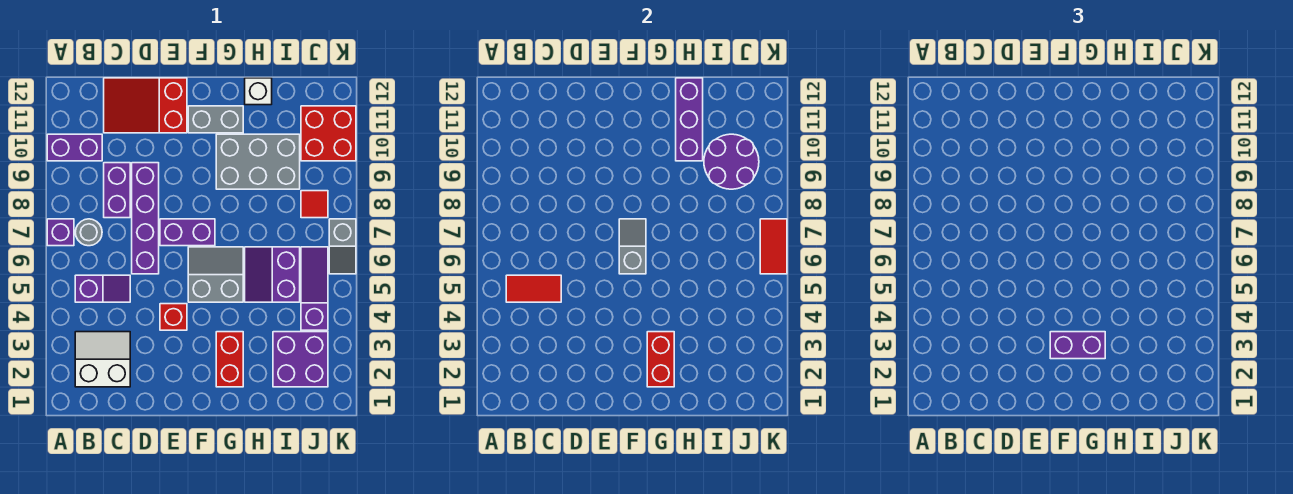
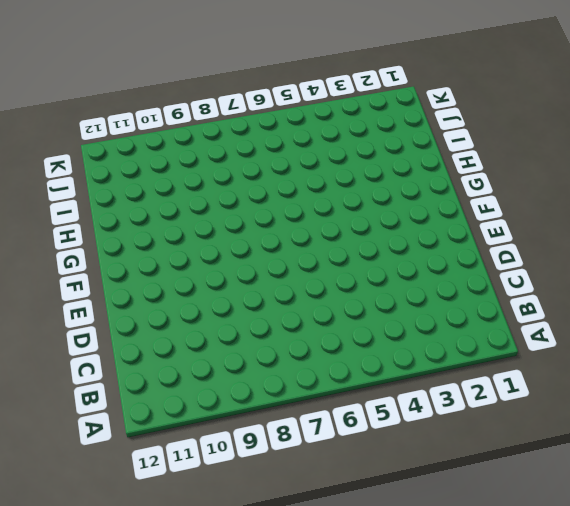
none -> purple brick A7 level 1
none -> purple brick A10:B10 level 1
none -> white slope B2:C3 level 1 top 2

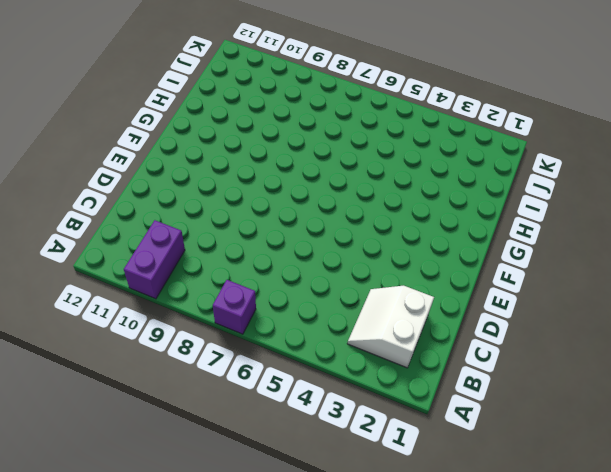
none -> purple slope B5:C5 level 1 top B
none -> grey round brick B7 level 1
none -> purple brick C8:C9 level 1

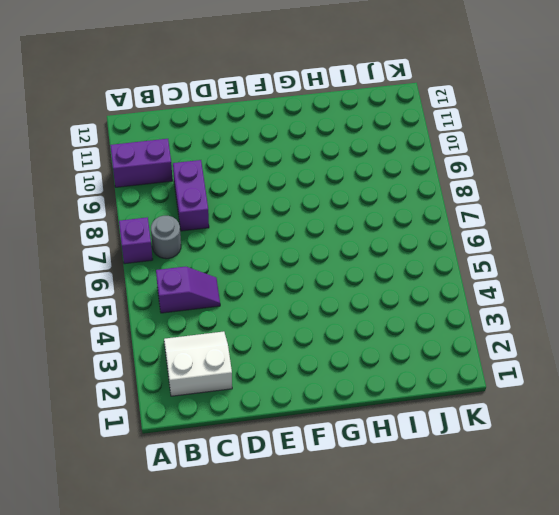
none -> red slope C11:E12 level 1 top E
none -> purple brick D6:D9 level 1
none -> red brick E4 level 1

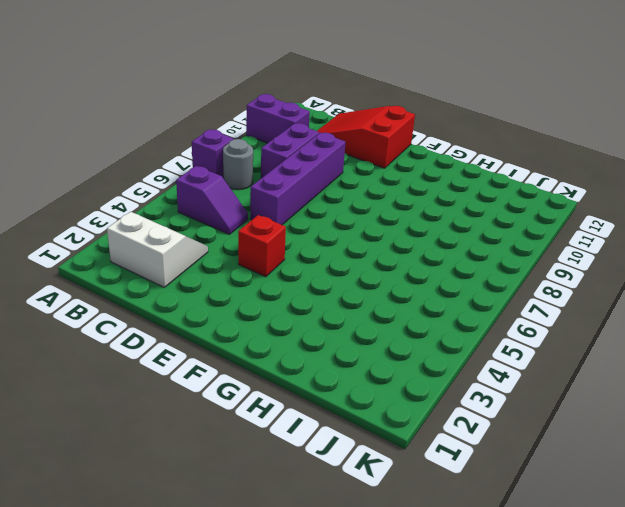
none -> purple brick E7:F7 level 1
none -> grey slope F5:G6 level 1 top 5
none -> grey brick F11:G11 level 1

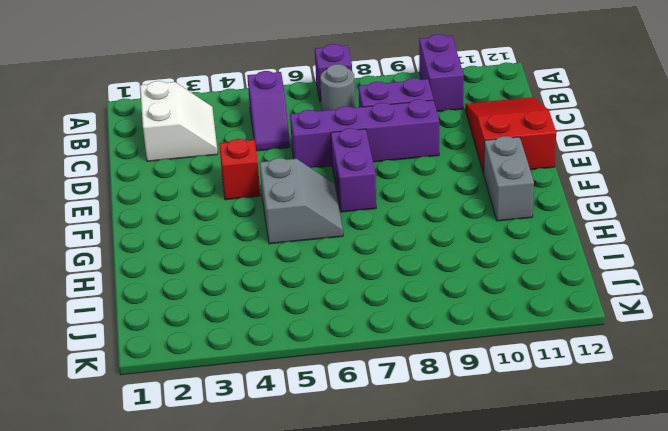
none -> red brick G2:G3 level 1
none -> grey brick G9:I10 level 1
none -> purple slope H5:I6 level 1 top I

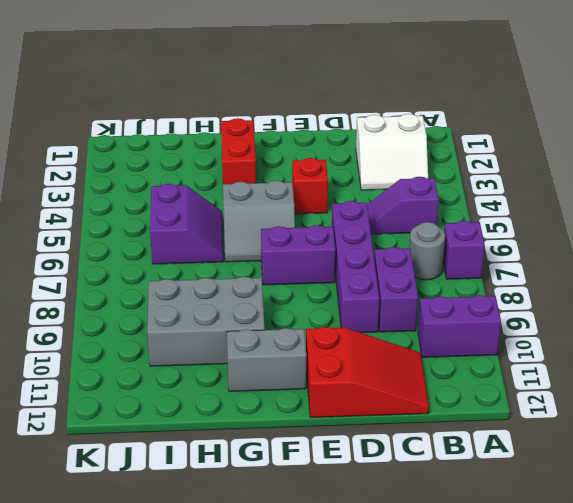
none -> white brick H12 level 1
none -> purple brick I2:J3 level 1
none -> purple slope J4:J6 level 1 top 4

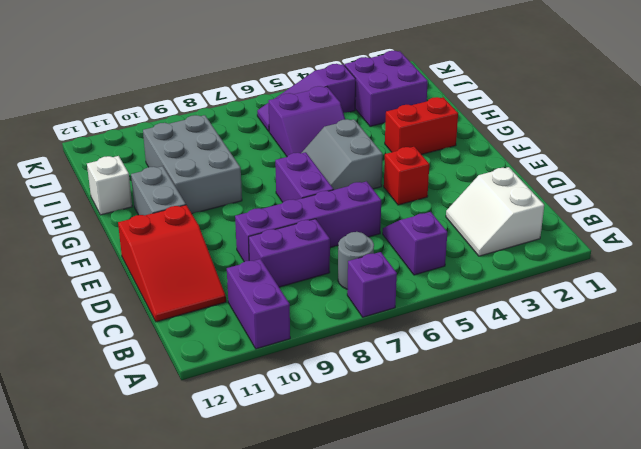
none -> red tile J8 level 1
none -> red brick J10:K11 level 1
none -> grey slope K6:K7 level 1 top 7

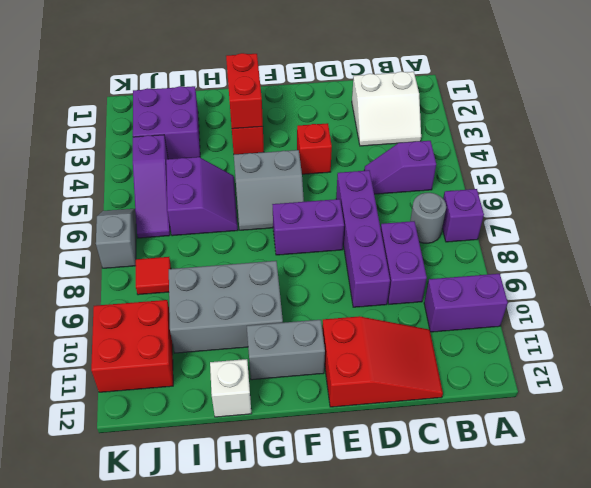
none -> red tile B5:C5 level 2
none -> grey slope F6:F7 level 2 top 6
none -> purple brick H10:H12 level 2

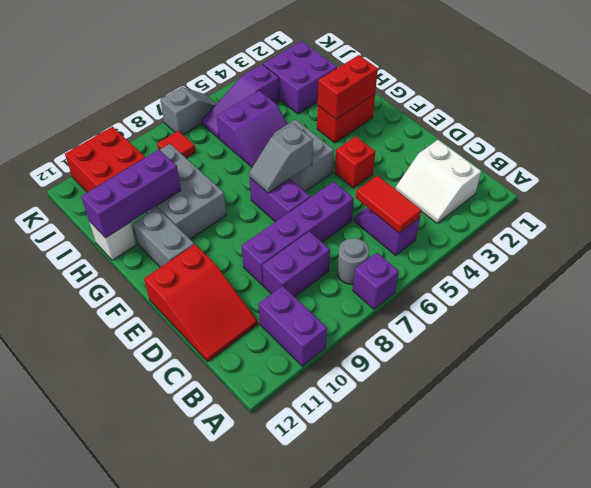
none -> purple round brick I9:J10 level 2
none -> red tile K6:K7 level 2
none -> purple brick F3:G3 level 3

